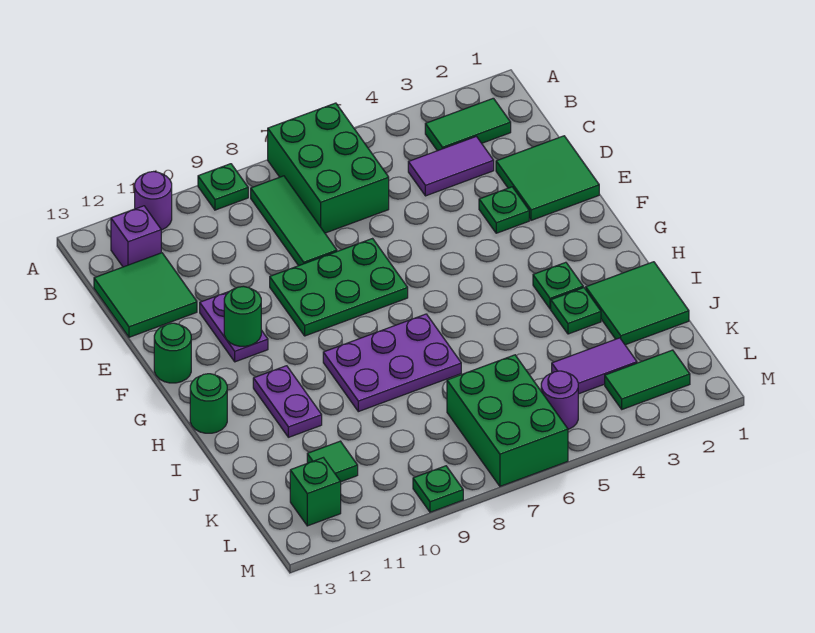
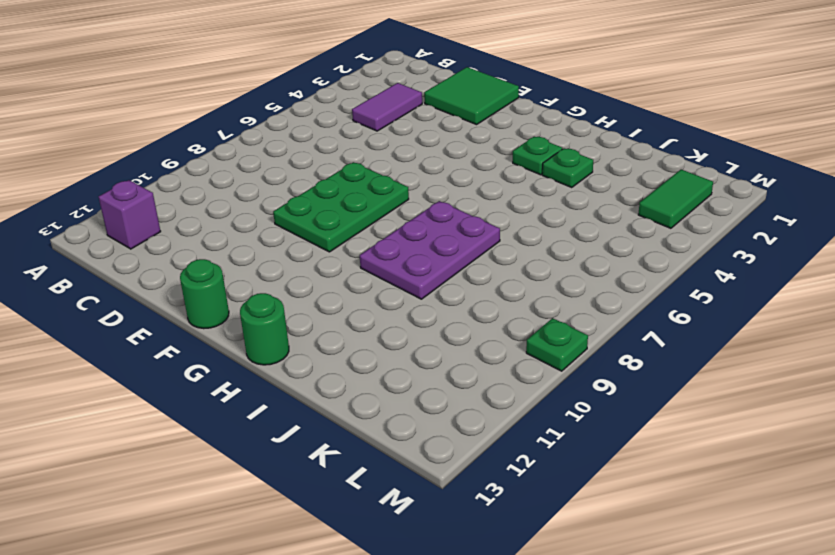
none -> green brick A6:C7 level 1
none -> green plate A9 level 1
none -> purple round brick A11 level 1

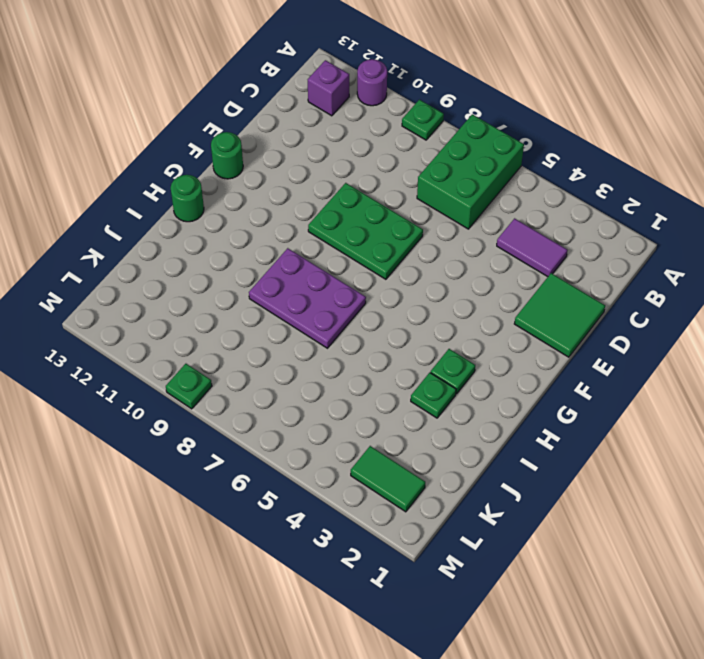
none -> green tile B2:B3 level 1
none -> green tile B8:D8 level 1
none -> green tile C12:D13 level 1

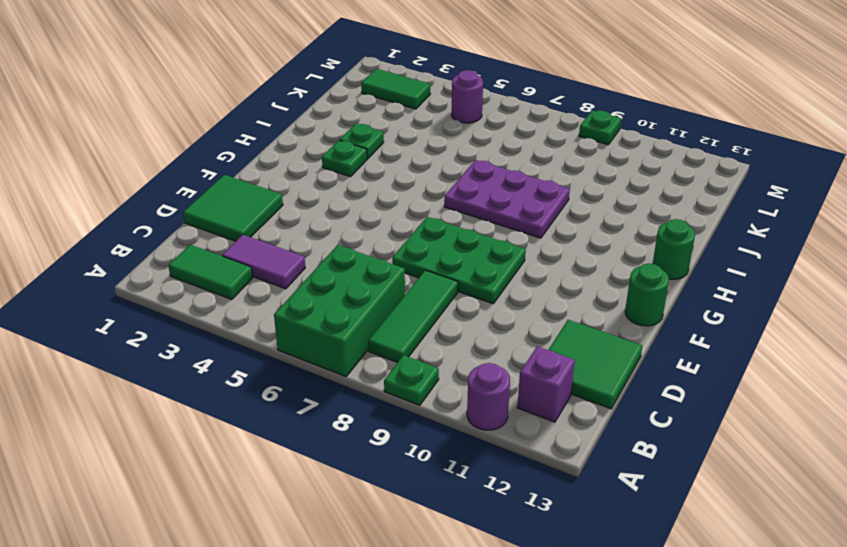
none -> green plate E3 level 1
none -> purple plate E11:F11 level 1
none -> purple plate H11:I11 level 1

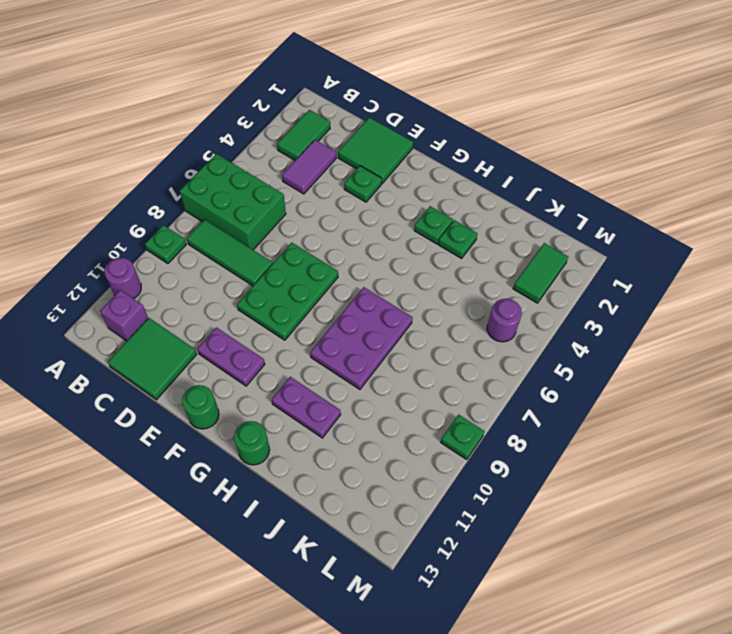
none -> green tile I1:J2 level 1
none -> purple tile K3:K4 level 1
none -> green brick K6:M7 level 1

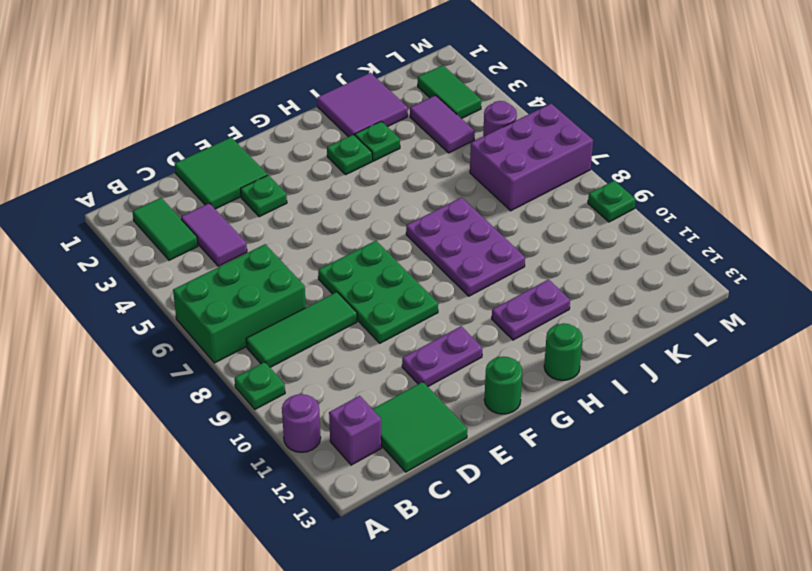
purple tile I1:J2 level 1 -> green tile I1:J2 level 1
purple brick K6:M7 level 1 -> green brick K6:M7 level 1
none -> green tile K11 level 1
none -> green brick L12 level 1
none -> green round brick F11 level 2

